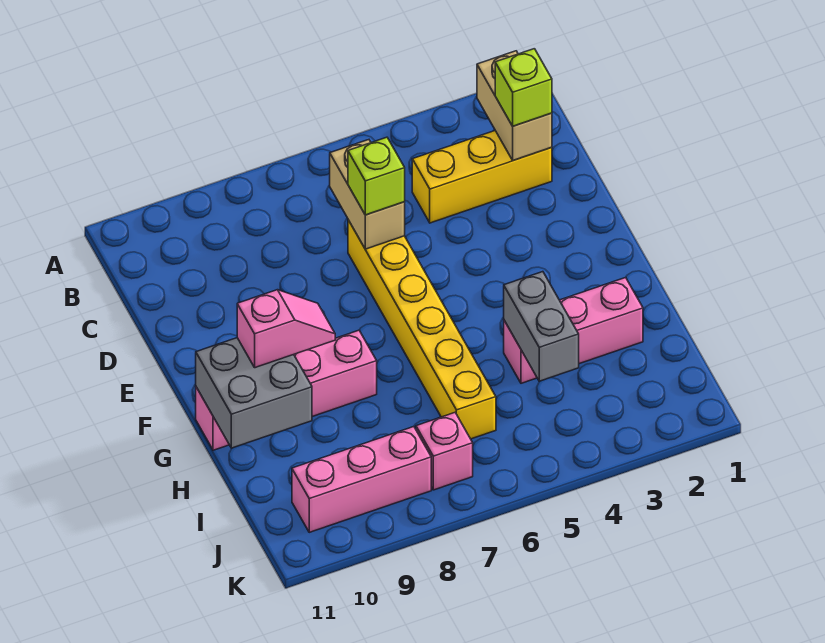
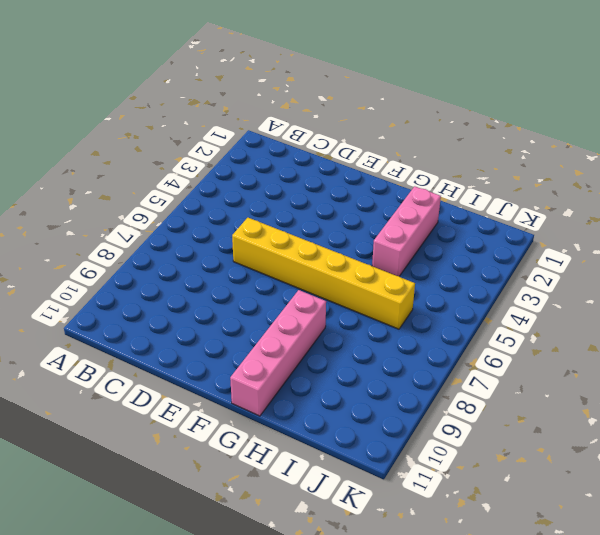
none -> yellow brick C2:C4 level 1
none -> pink brick J7 level 1
none -> pink brick J8:J10 level 1

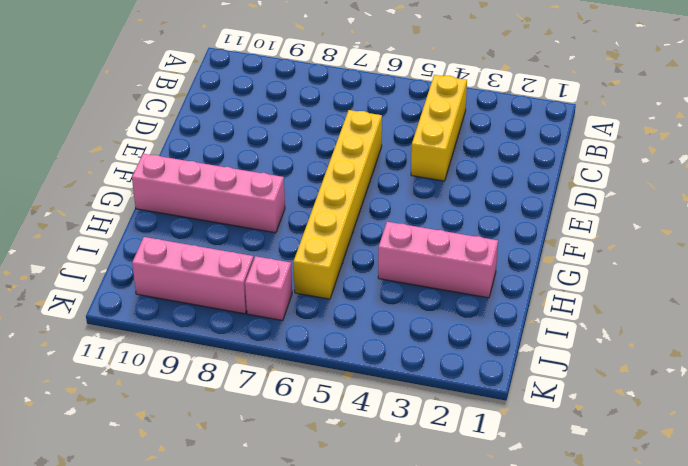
yellow brick B4:D4 level 1 -> yellow brick C2:C4 level 1
none -> tan brick B2:C2 level 2
none -> tan brick C6:D6 level 2
none -> grey brick G10:H11 level 2

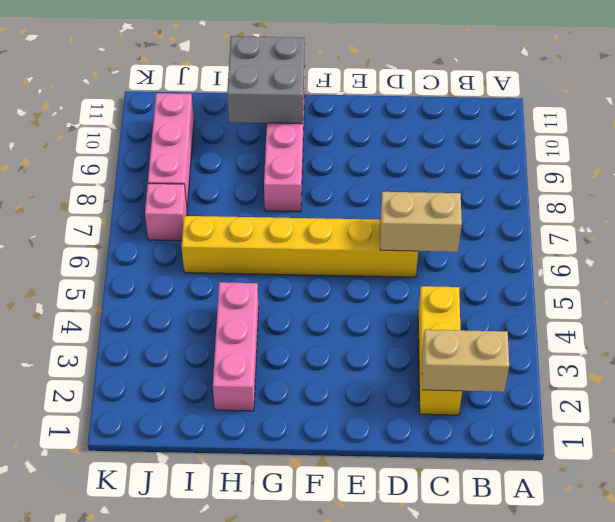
none -> grey brick H4:I4 level 2
none -> lime brick C2 level 3
none -> lime brick D6 level 3

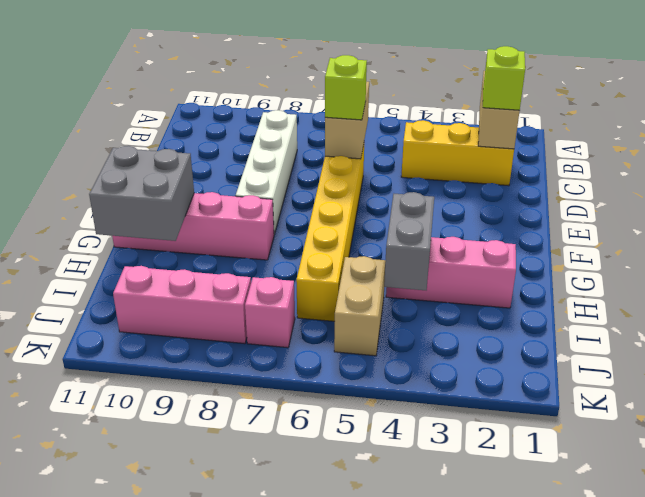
white brick C8:F8 level 1 -> none
tan brick I5:J5 level 1 -> none
none -> pink slope G9:G10 level 3 top 10

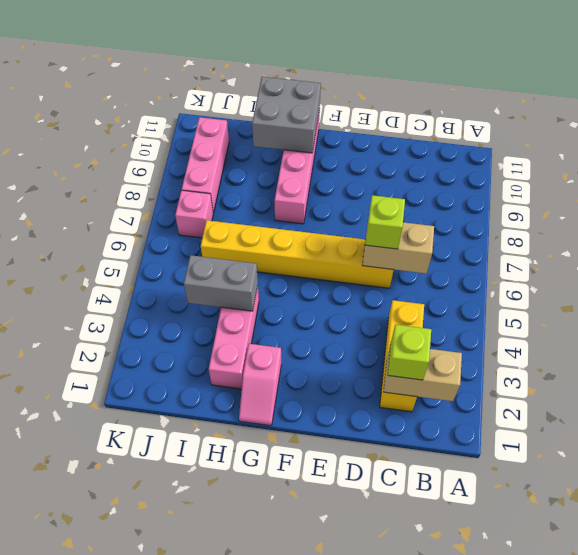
pink slope G1:G2 level 1 top 2 -> pink slope G9:G10 level 3 top 10

